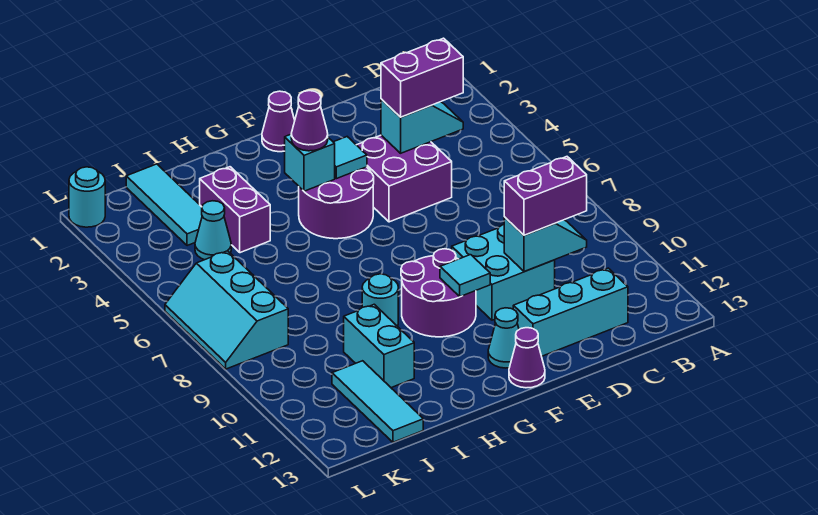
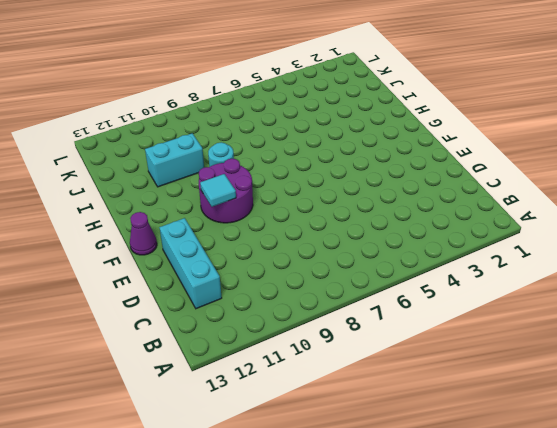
none -> purple brick D4:E5 level 1
none -> cyan brick D9:E10 level 1
none -> purple cone F1 level 1

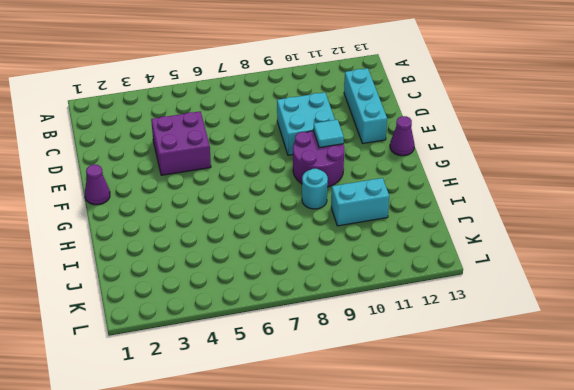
none -> purple round brick F4:G5 level 1
none -> cyan cone F12 level 1
none -> purple brick I3:I4 level 1

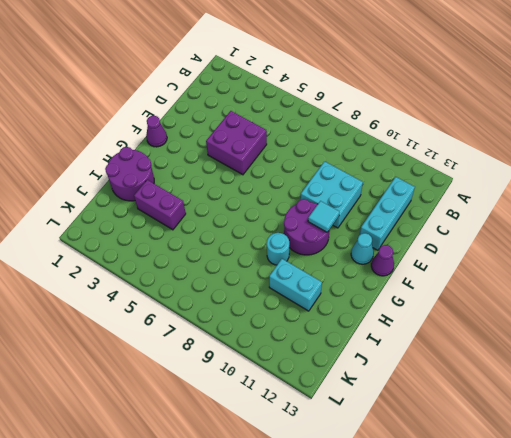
purple round brick H1:I2 level 1 -> purple round brick F4:G5 level 1
none -> cyan tile J1:J3 level 1
none -> cyan cone J4 level 1
none -> cyan tile J11:J13 level 1

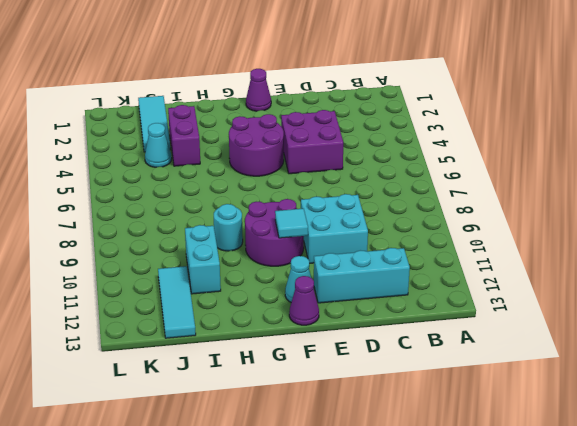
none -> cyan slope K6:L8 level 1 top K
none -> cyan round brick L1 level 1
none -> cyan slope C4:D4 level 2 top D

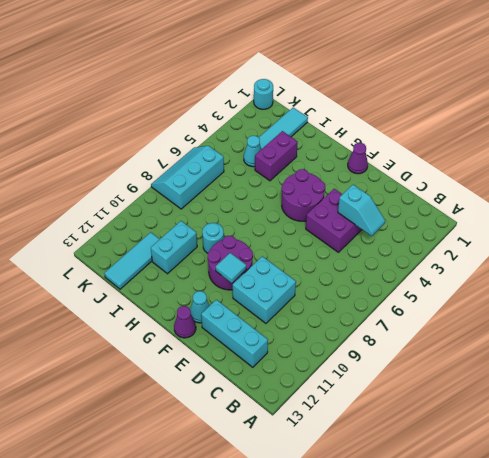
none -> cyan slope C10:D10 level 2 top D
none -> cyan tile F4 level 2
none -> cyan brick G4 level 2

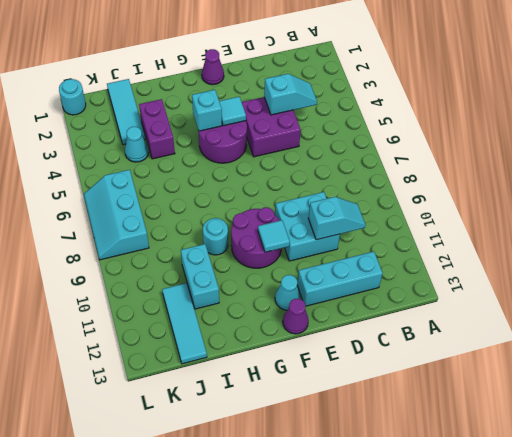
none -> purple brick C4:D4 level 3
none -> purple brick C10:D10 level 3
none -> purple cone G4 level 3

